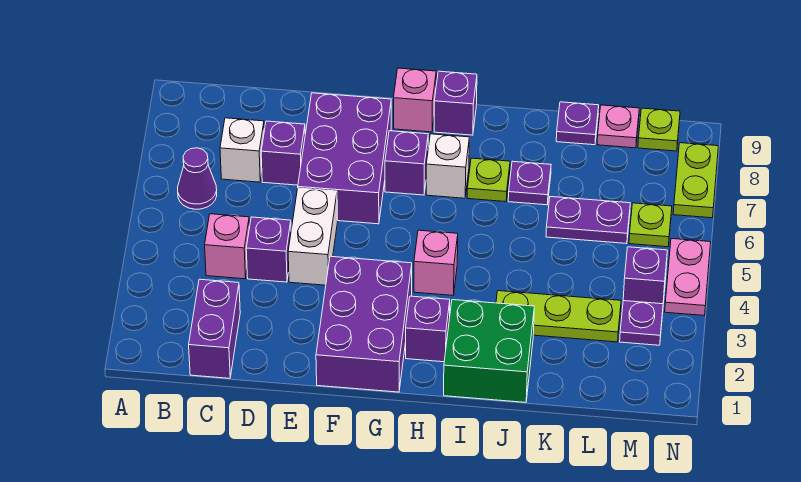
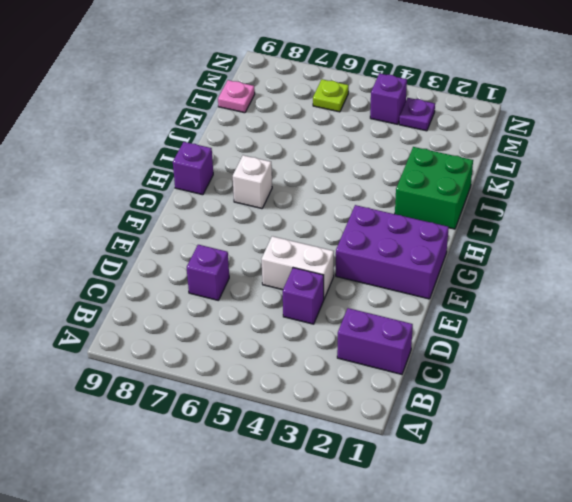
none -> purple cone B6 level 1
none -> pink brick C4 level 1
none -> white brick C7 level 1

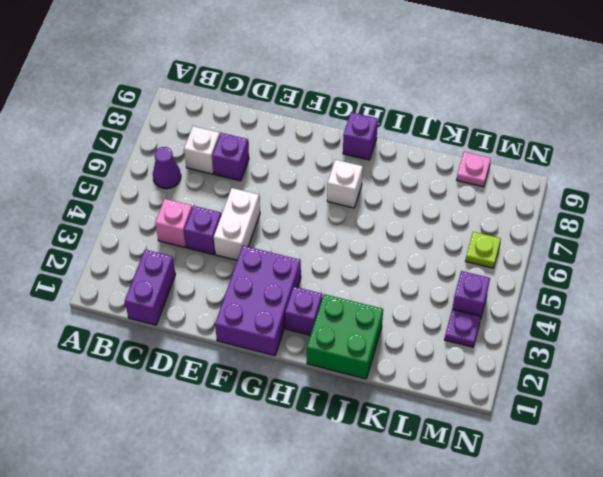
none -> purple brick E6:F8 level 1
none -> purple brick G7 level 1
none -> pink brick G9 level 1

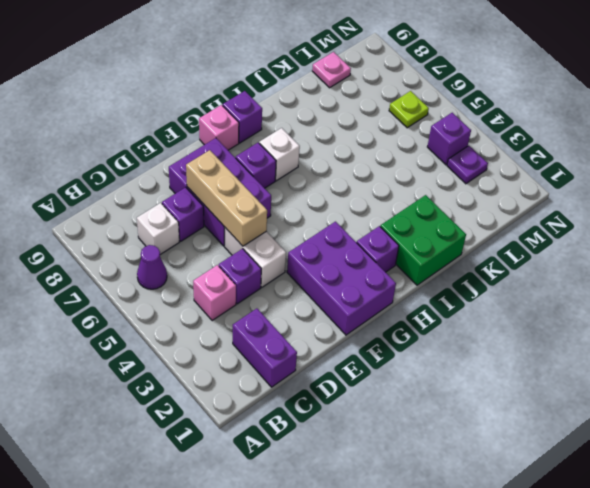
tan brick E5:E7 level 2 -> none
none -> pink brick H4 level 1
none -> lime plate I7 level 1
none -> lime plate J3:L3 level 1

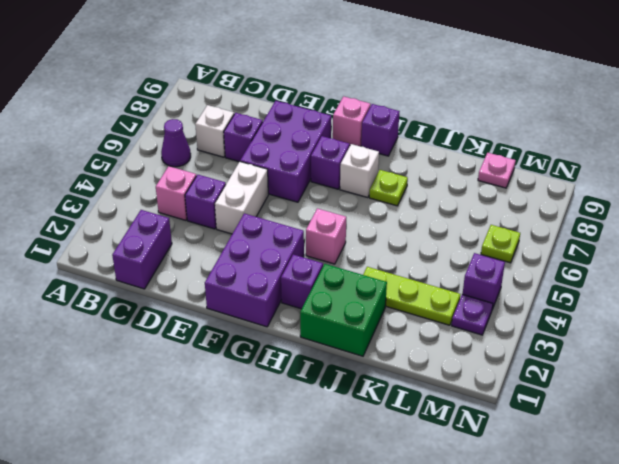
none -> purple plate J7 level 1
none -> purple plate K6:L6 level 1
none -> purple plate K9 level 1

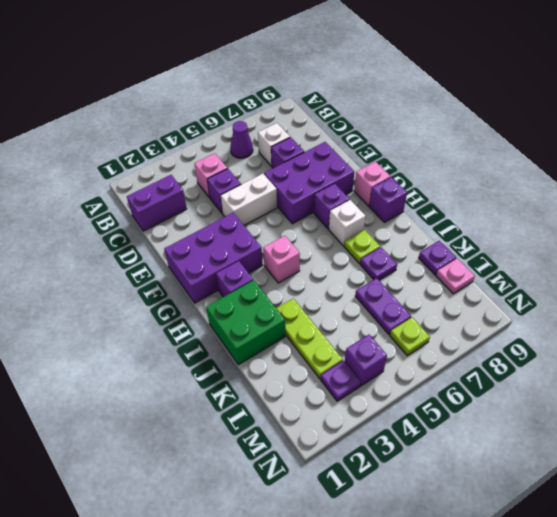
none -> lime plate M9 level 1
none -> pink plate N4:N5 level 1
none -> lime plate N7:N8 level 1

